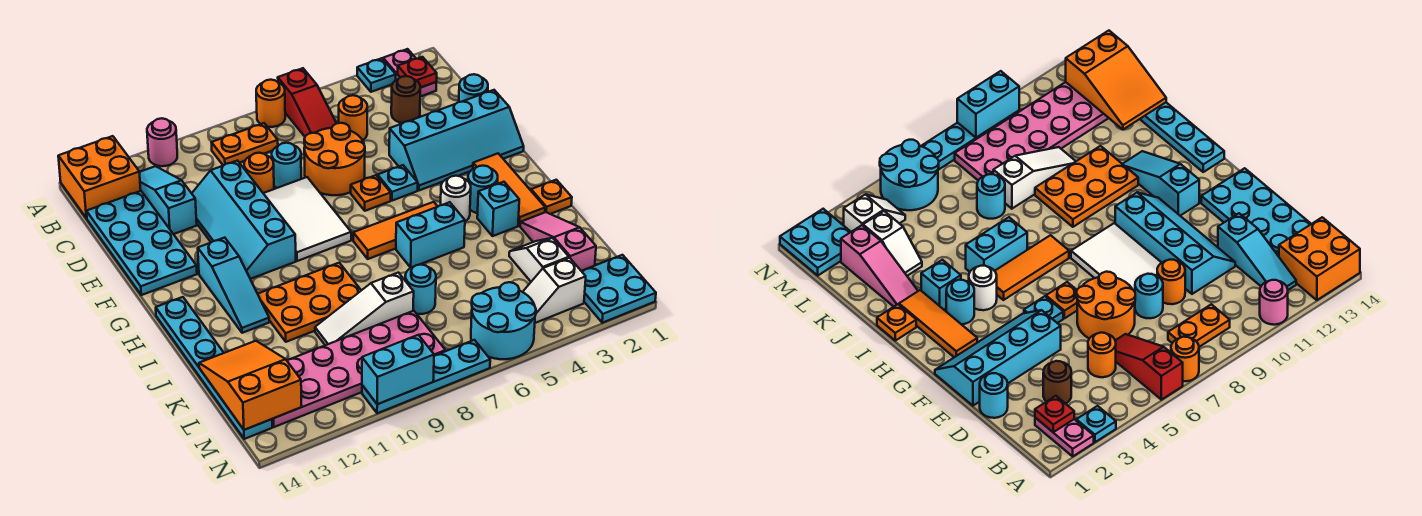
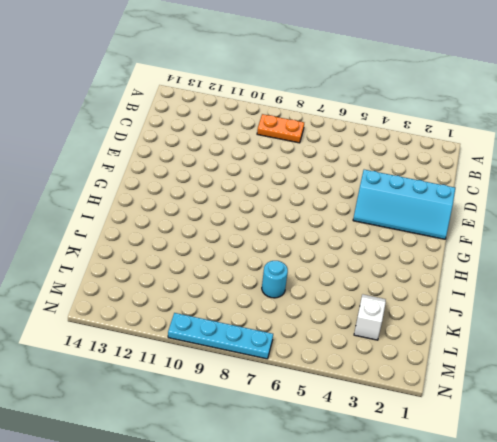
none -> pink plate A2:B2 level 1
none -> cyan plate A3 level 1
none -> red slope A6:C6 level 1 top A
none -> orange round brick A7 level 1

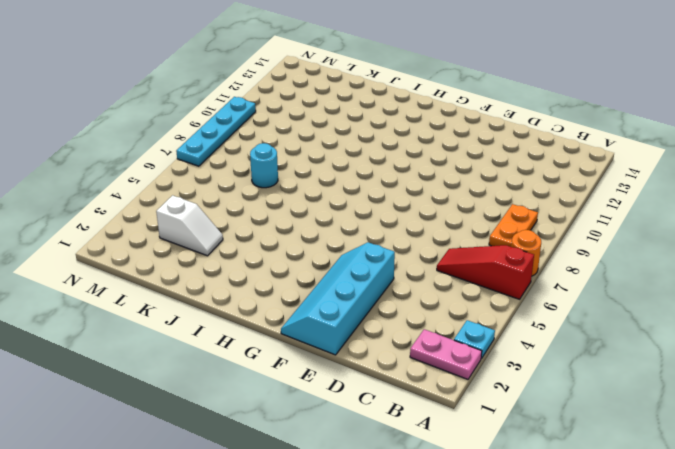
none -> pink round brick A11 level 1
none -> orange brick A13:B14 level 1
none -> cyan slope B12:D12 level 1 top D
none -> brown round brick C3 level 1

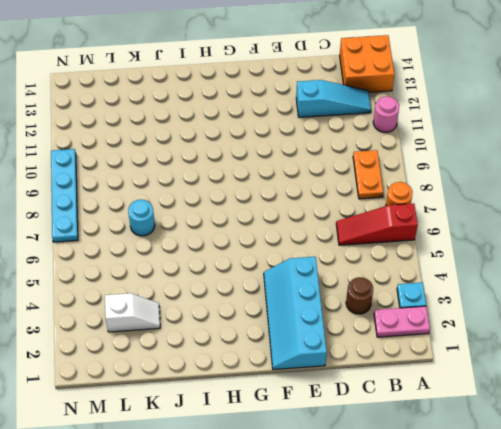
none -> orange round brick C5 level 1
none -> cyan plate C13:F14 level 1
none -> cyan round brick D1 level 1
none -> orange round brick D6:E7 level 1

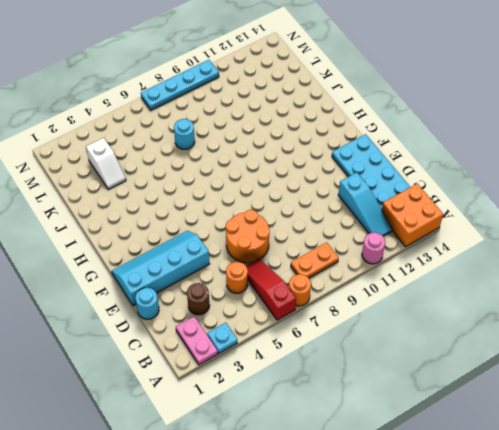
none -> cyan round brick D8 level 1
none -> orange round brick D9 level 1
none -> cyan slope D10:G11 level 1 top 10
none -> white tile E8:G9 level 1

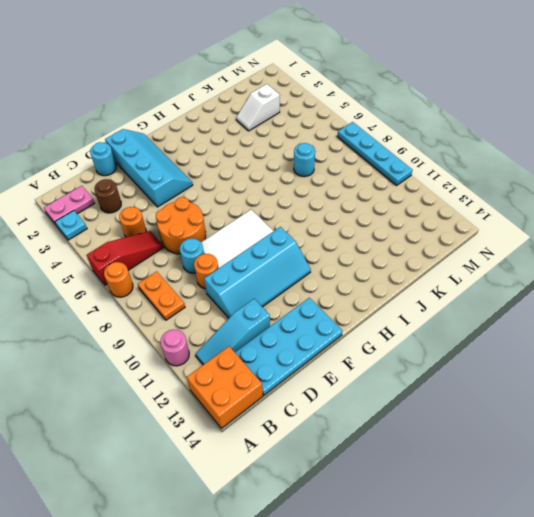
none -> cyan plate F5 level 1
none -> orange plate F6 level 1
none -> orange tile G2:I2 level 1
none -> cyan slope G12:I12 level 1 top G

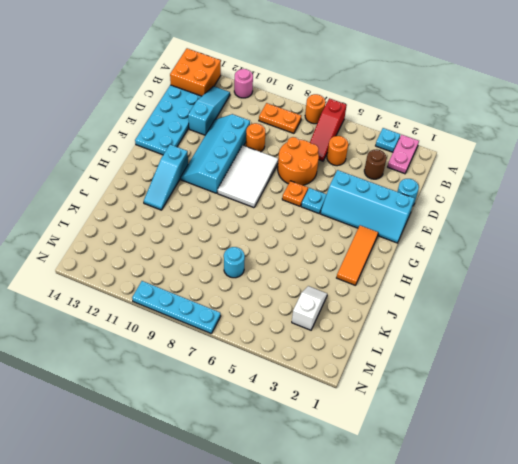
none -> cyan round brick D8 level 1
none -> cyan round brick H3 level 1
none -> white round brick H4 level 1
none -> orange tile H5:H7 level 1

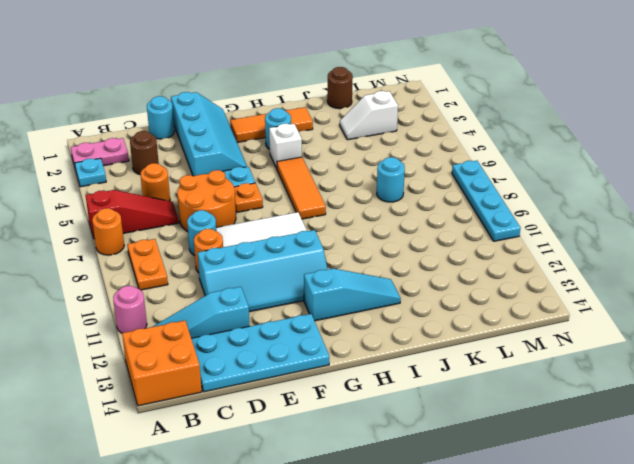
white brick H4 level 1 -> white round brick H4 level 1
brown round brick K1 level 1 -> none
none -> cyan plate H14:M14 level 1
none -> orange plate I1 level 1
none -> cyan brick I3 level 1
none -> cyan brick I5:I6 level 1

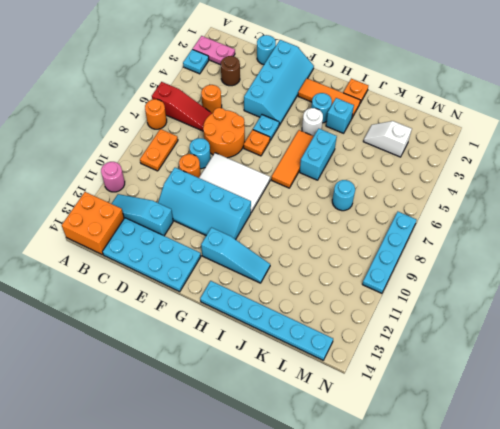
none -> orange plate I9:J11 level 1
none -> pink slope J2:L2 level 1 top L
none -> white slope K8:K10 level 1 top 8
none -> pink plate L8:M13 level 1

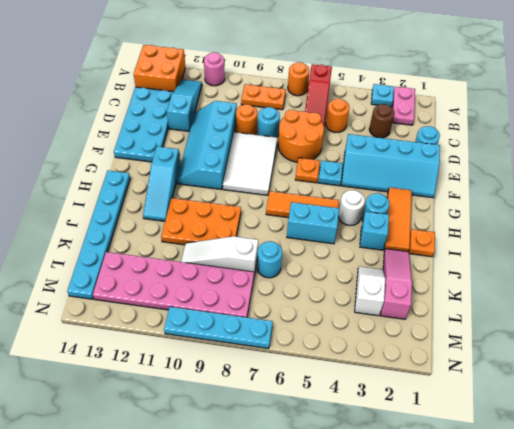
none -> cyan plate M1:N2 level 1
none -> white slope M3:M4 level 1 top 3
none -> cyan round brick M5:N6 level 1
none -> red plate B2 level 2

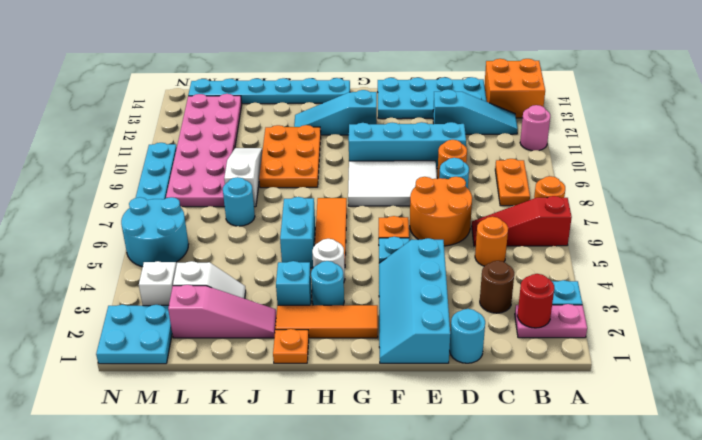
red round brick B2 level 2 -> red plate B2 level 2
none -> orange slope K13:M14 level 2 top M
none -> cyan brick N9:N10 level 2

